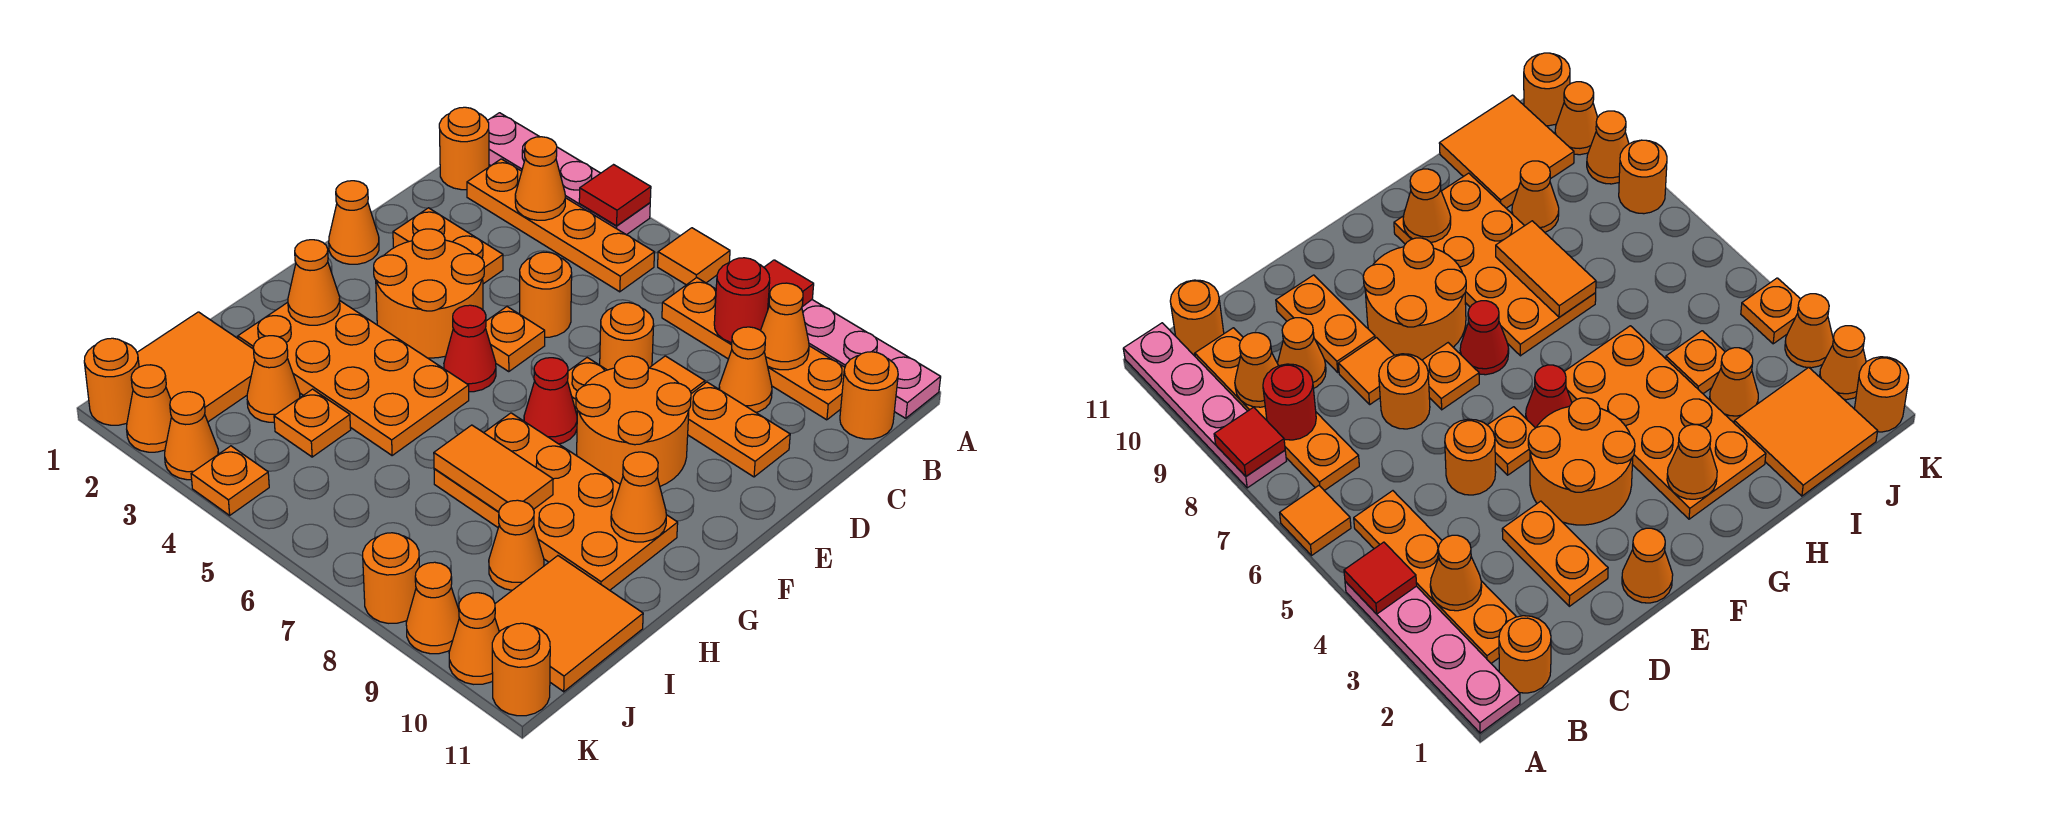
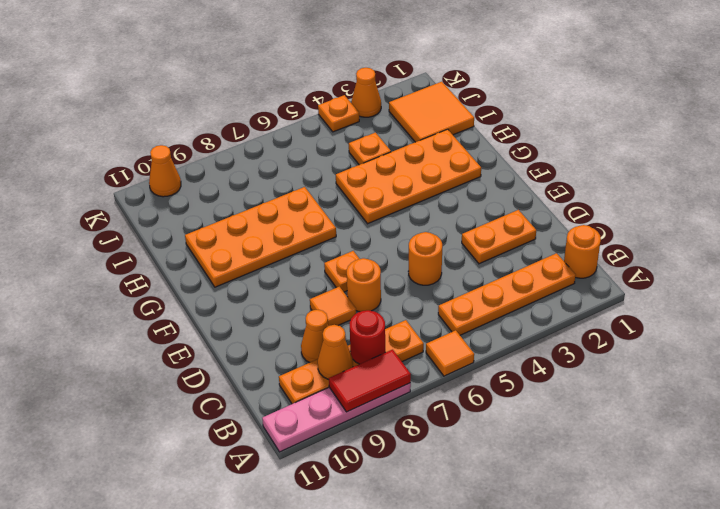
red tile A8:A9 level 2 -> red tile A8 level 2
none -> pink plate A1:A4 level 1
none -> orange round brick B11 level 1
none -> orange plate D9:D10 level 1
none -> orange cone E1 level 1

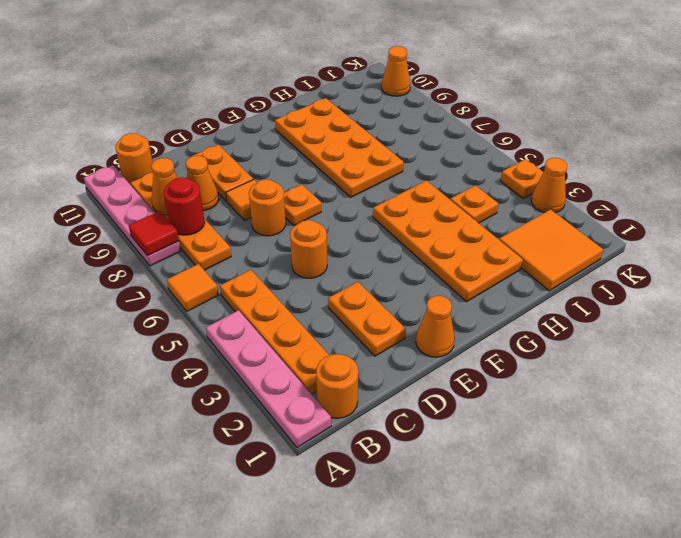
none -> orange round brick E3:F4 level 1
none -> orange plate E5 level 1
none -> orange round brick E8:F9 level 1
none -> red cone F5 level 1

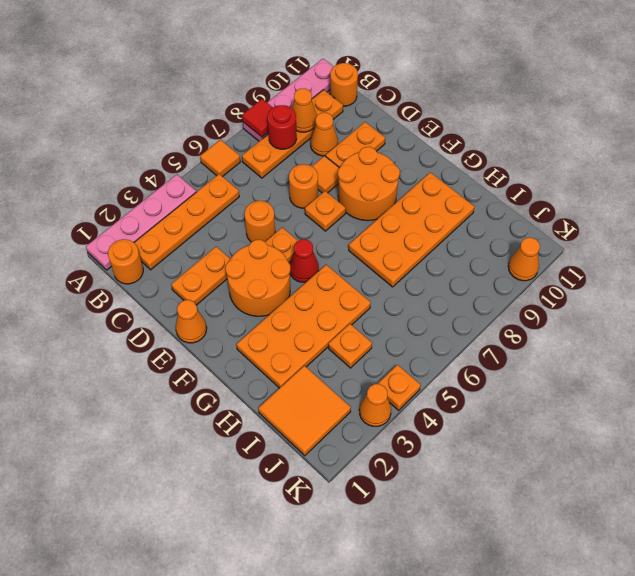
none -> red cone F7 level 1
none -> orange cone I3 level 1
none -> orange cone I9 level 1
none -> orange tile I10:J11 level 1

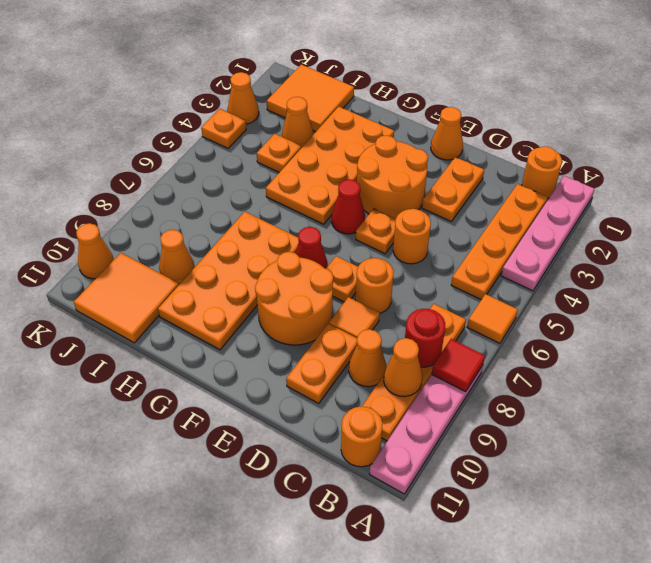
none -> orange round brick K1 level 1
none -> orange cone K2 level 1
none -> orange round brick K8 level 1
none -> orange cone K9 level 1

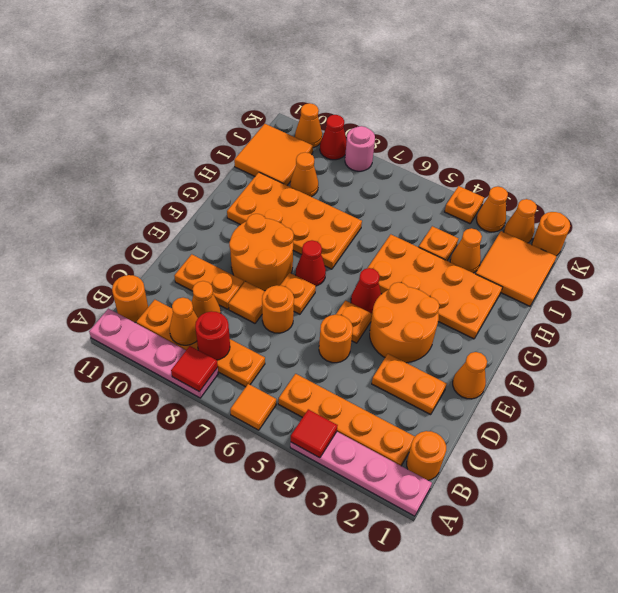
pink round brick K8 level 1 -> orange round brick K8 level 1
red cone K9 level 1 -> orange cone K9 level 1
none -> orange round brick K11 level 1
none -> orange cone B3 level 2
none -> orange cone G2 level 2
none -> orange cone G10 level 2

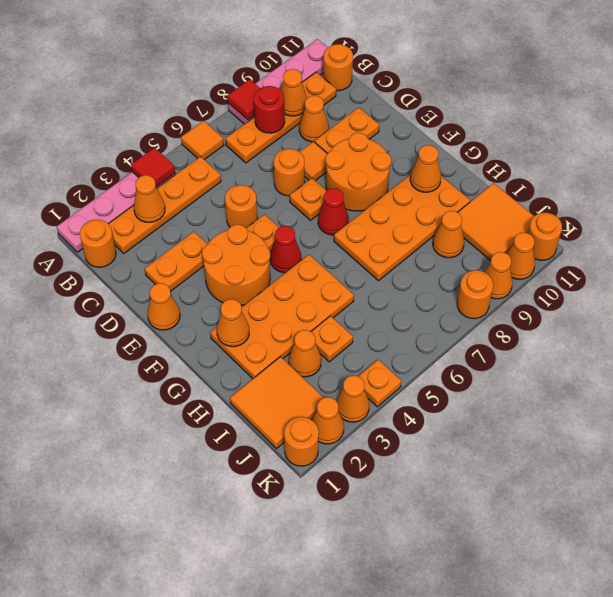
none -> orange tile H7:H8 level 2

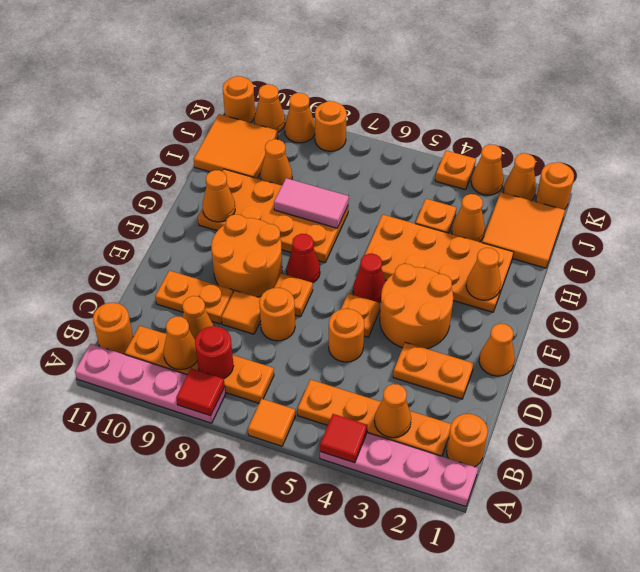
pink tile H7:H8 level 2 -> orange tile H7:H8 level 2

